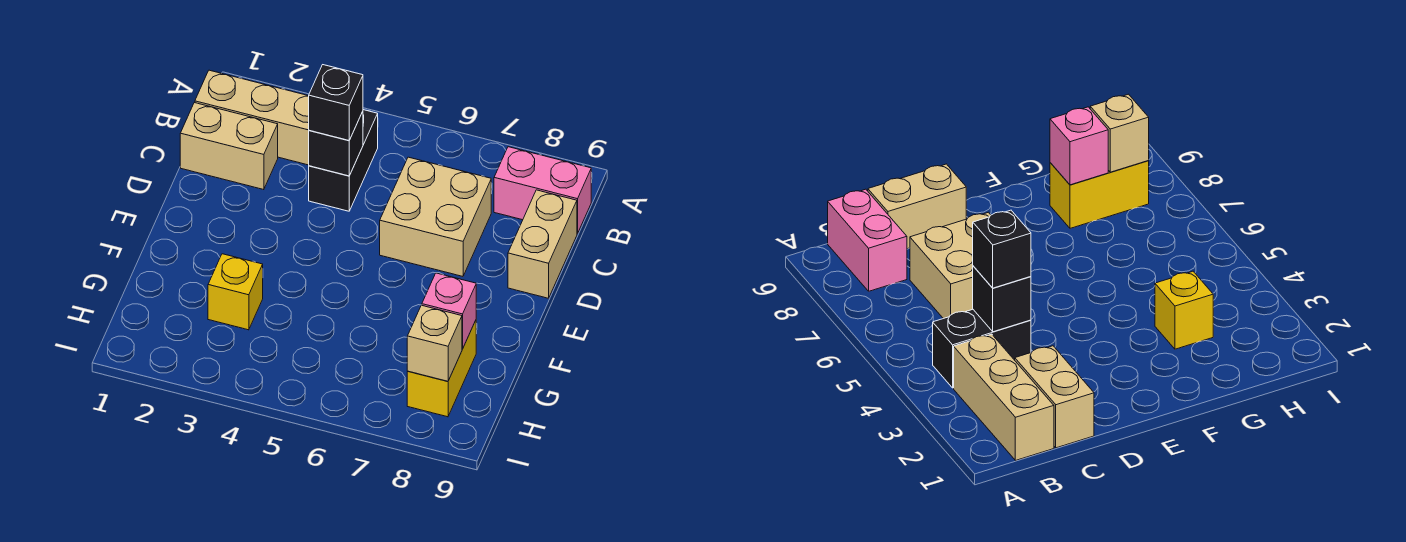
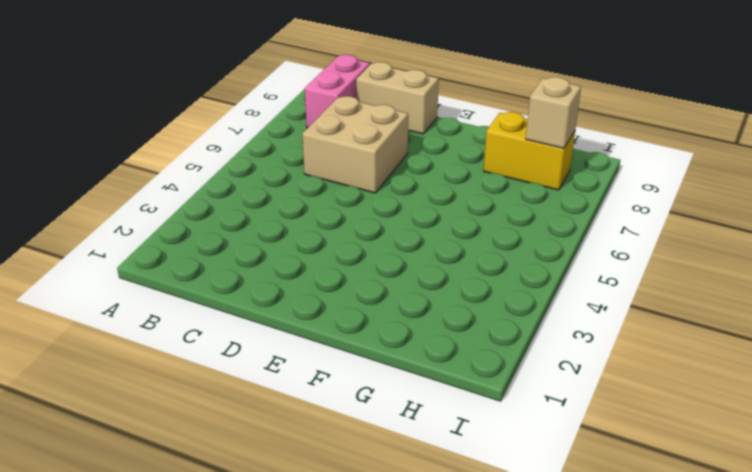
none -> tan brick B1:B3 level 1
none -> black brick B4:C4 level 1
none -> tan brick C1:C2 level 1

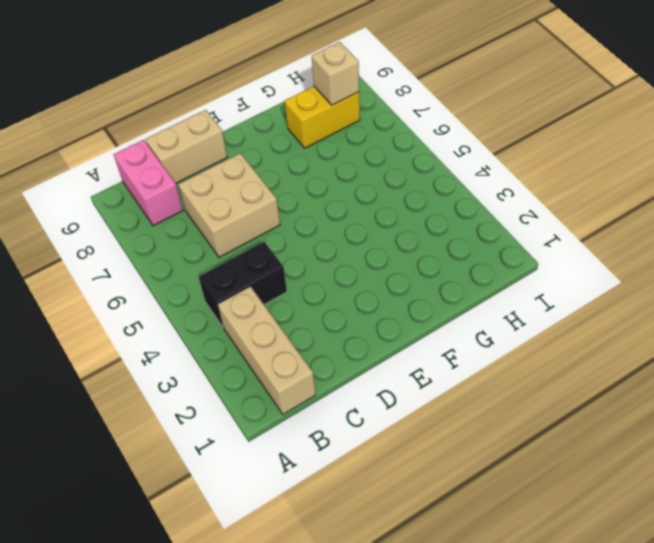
none -> tan brick C1:C2 level 1
none -> yellow brick G3 level 1
none -> black brick C4 level 2

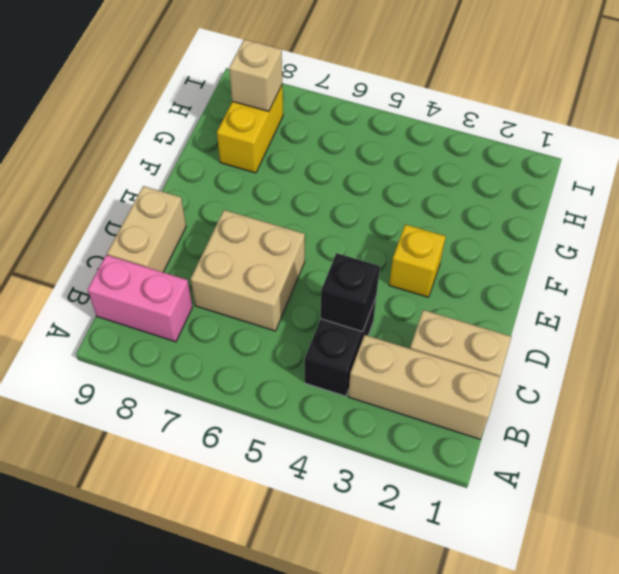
yellow brick E3 level 1 -> yellow brick G3 level 1
none -> pink brick G8 level 2
none -> black brick C4 level 3

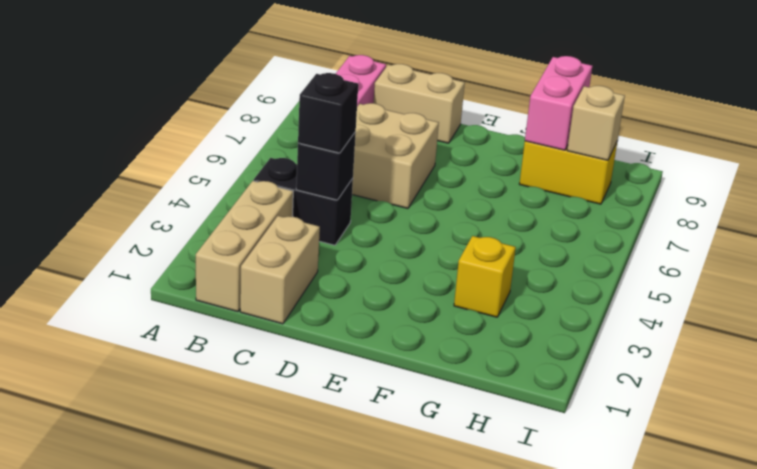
pink brick G8:G9 level 2 -> pink brick G8 level 2

